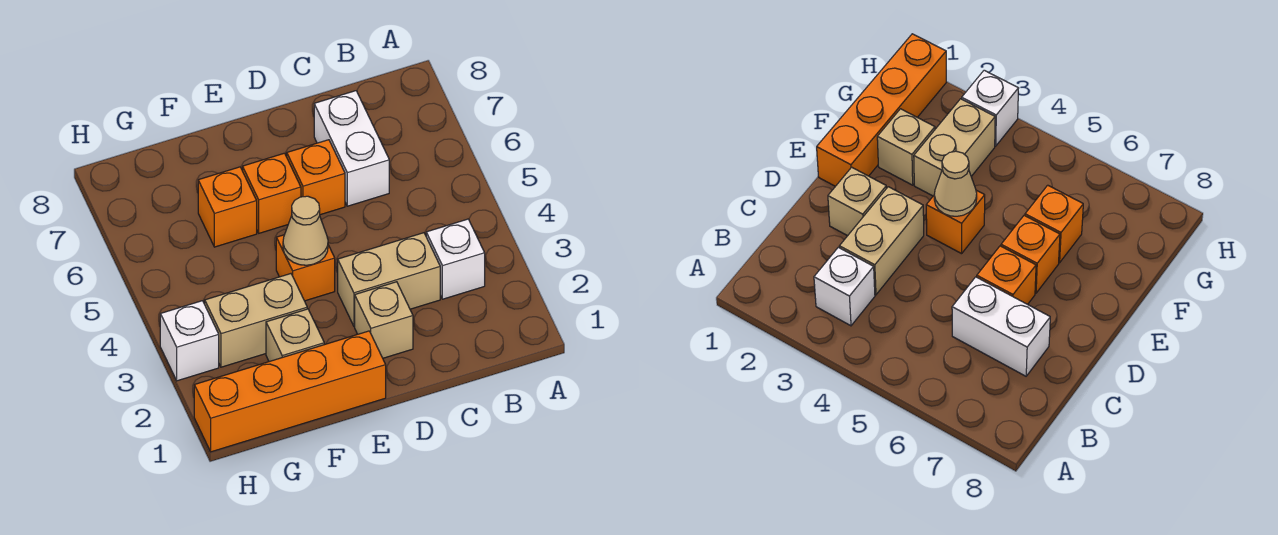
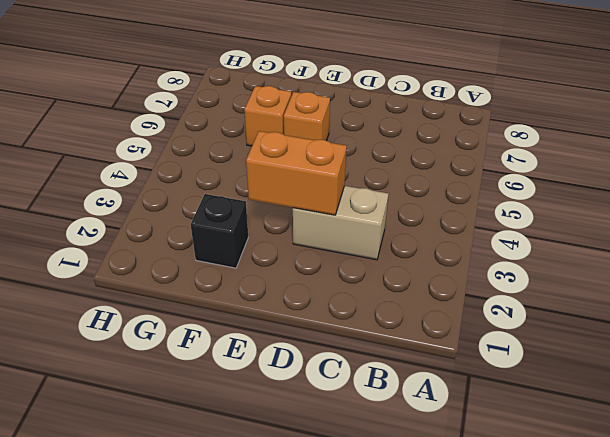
orange brick D3:E3 level 2 -> none
black brick F2 level 1 -> tan brick F2 level 1
none -> white brick B3 level 1
none -> white brick C6:C7 level 1
none -> tan brick D2 level 1

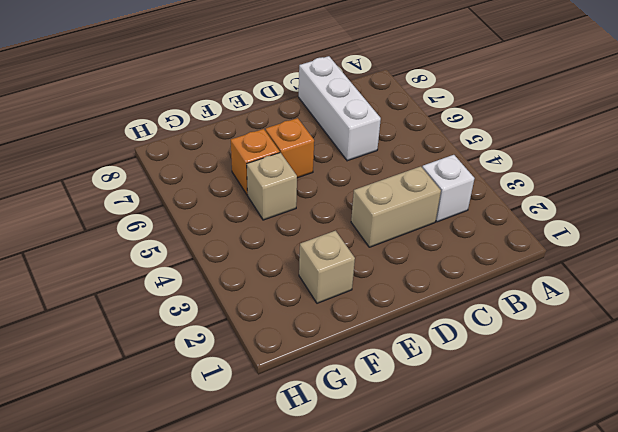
white brick C6:C8 level 1 -> white brick C6:C7 level 1
tan brick F5 level 1 -> tan brick D2 level 1
none -> orange brick D6 level 1
none -> orange brick E1:H1 level 1
none -> orange brick E4 level 1

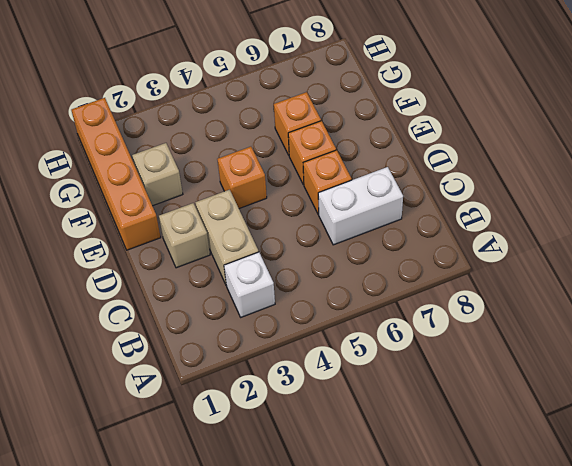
none -> tan brick F3:G3 level 1
none -> white brick H3 level 1
none -> tan cone E4 level 2

